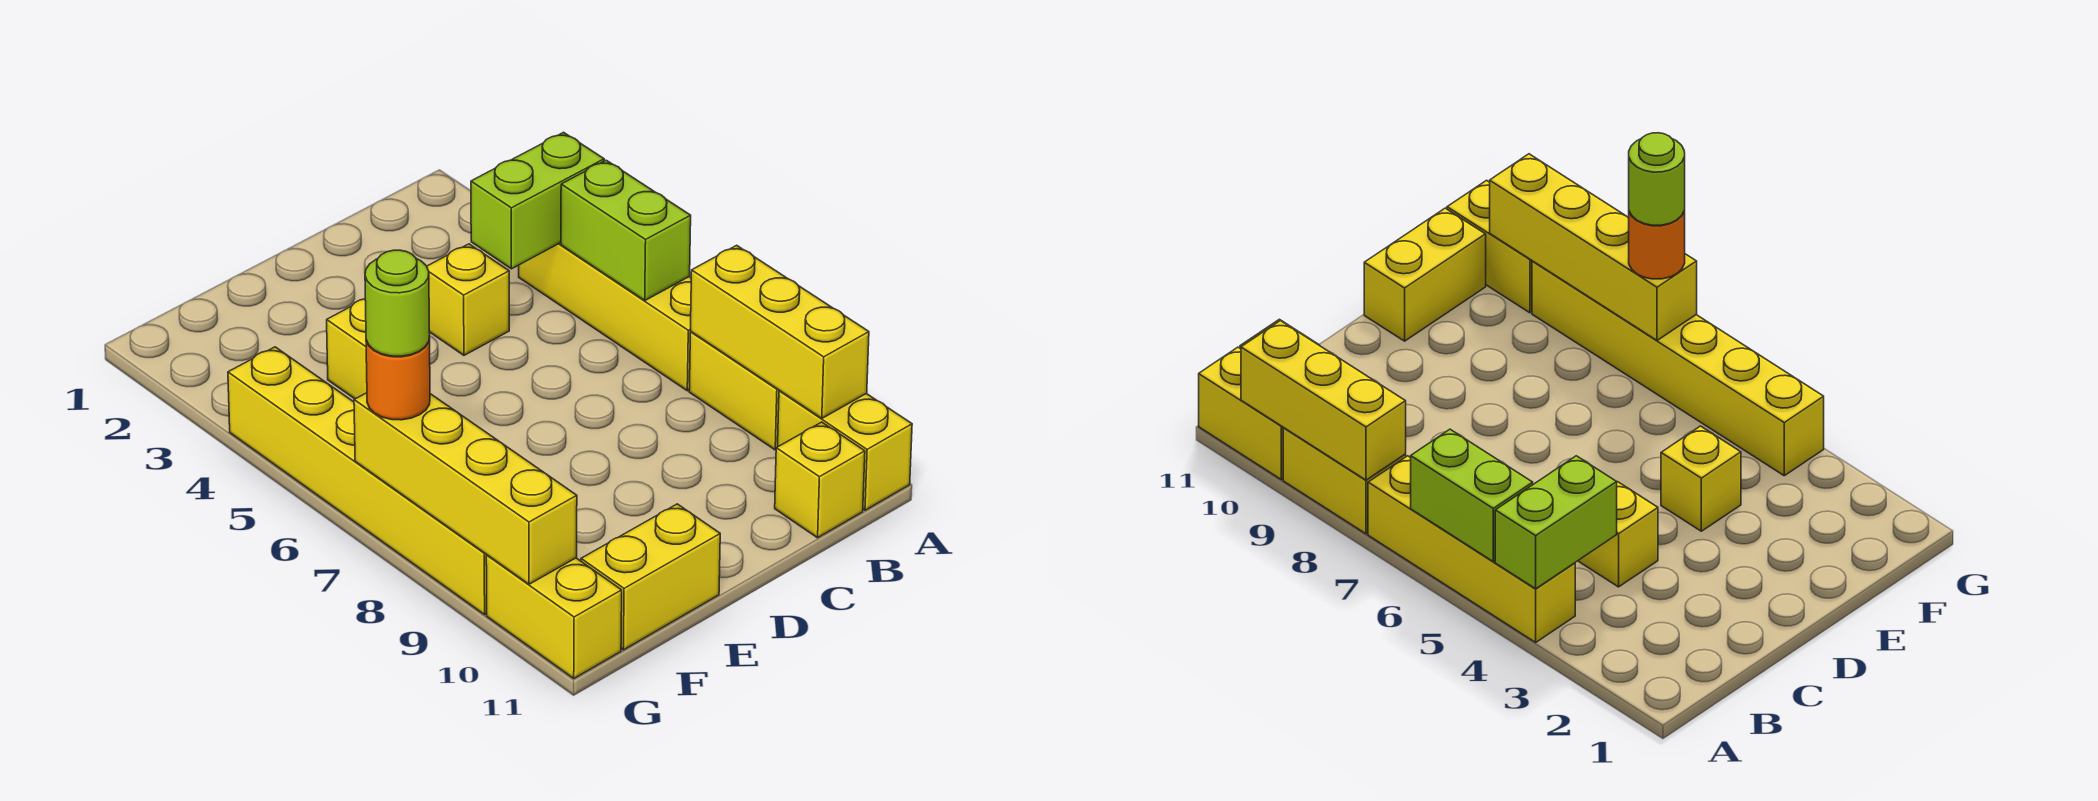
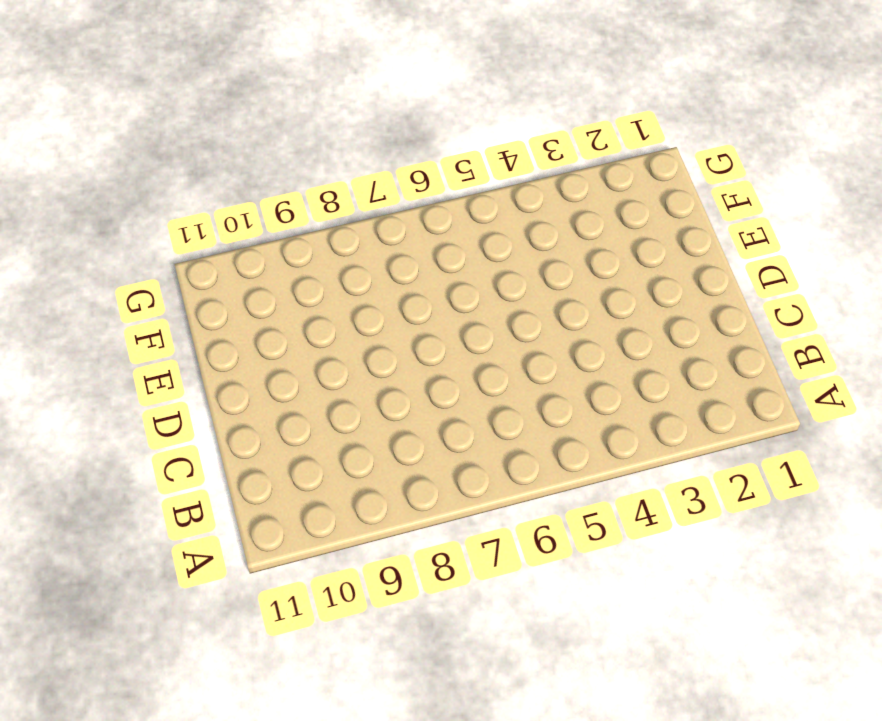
none -> yellow brick A4:A7 level 1
none -> yellow brick A8:A9 level 1
none -> yellow brick A10:A11 level 1

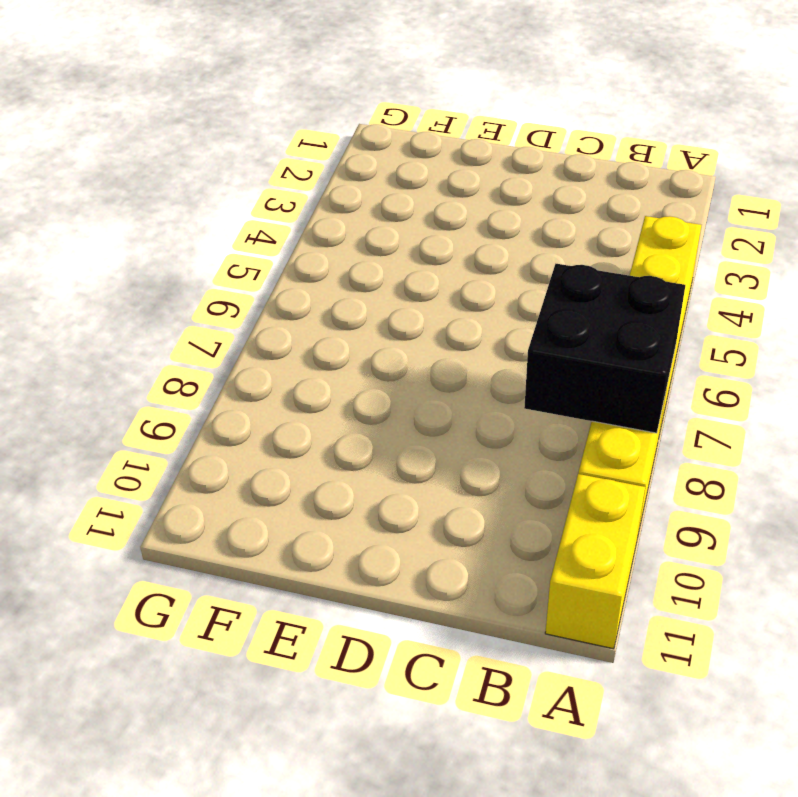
black brick A7:B8 level 2 -> yellow brick A8:A10 level 2
none -> yellow brick B11 level 1
none -> yellow brick C4 level 1
none -> yellow brick E4 level 1

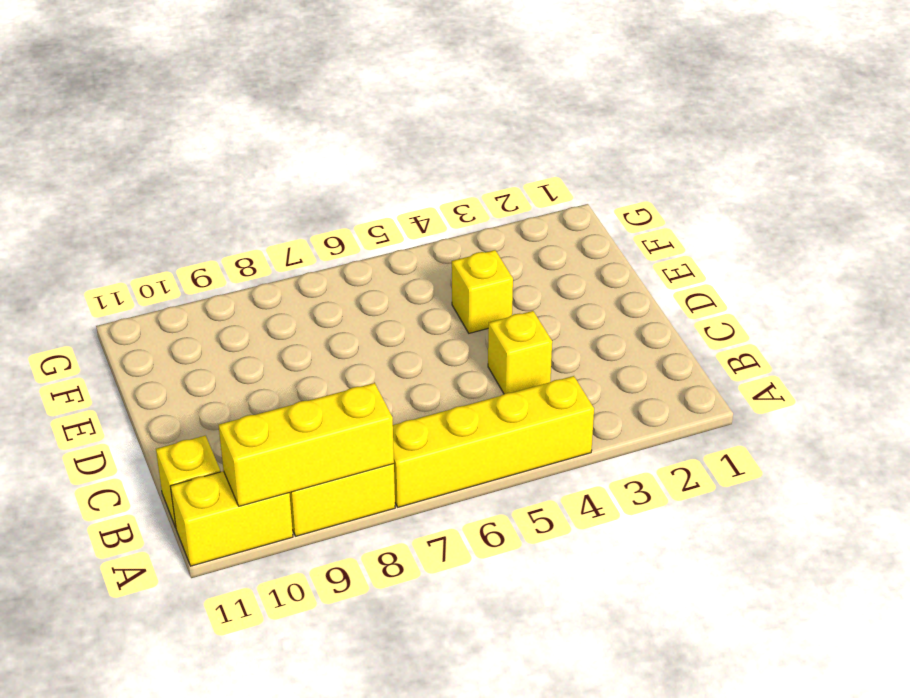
none -> yellow brick E11:F11 level 1
none -> yellow brick G4:G9 level 1
none -> yellow brick G10:G11 level 1

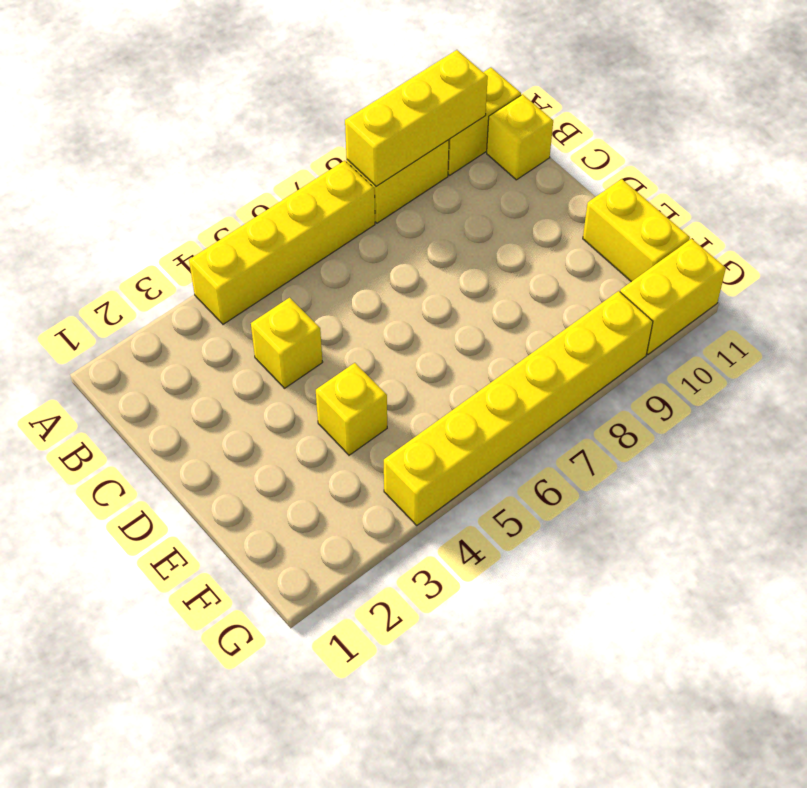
none -> lime brick A4:B4 level 2
none -> lime brick A5:A6 level 2
none -> yellow brick G7:G10 level 2

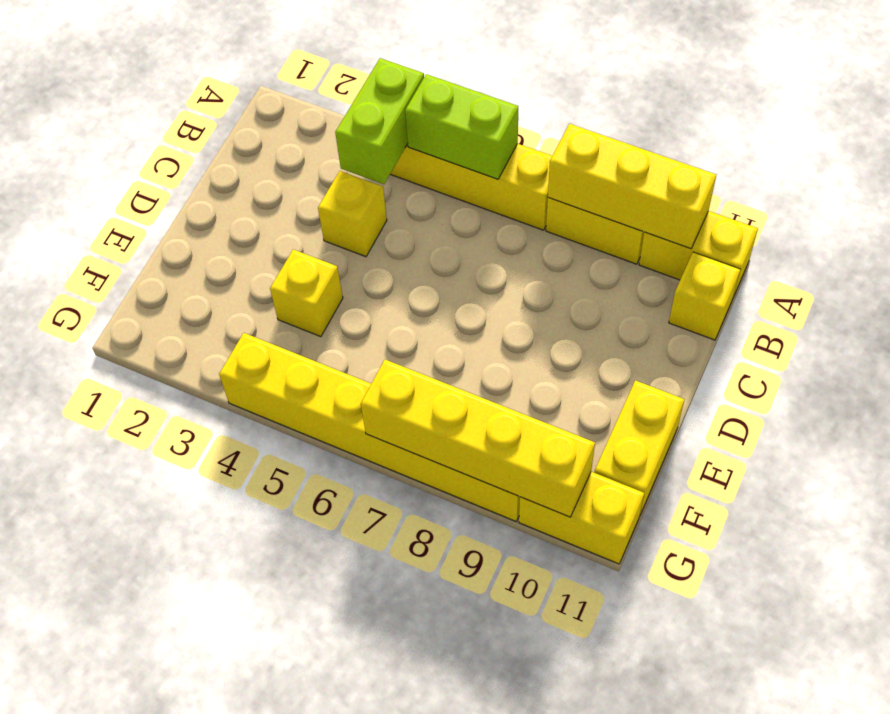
none -> orange round brick G7 level 3
none -> lime round brick G7 level 4

